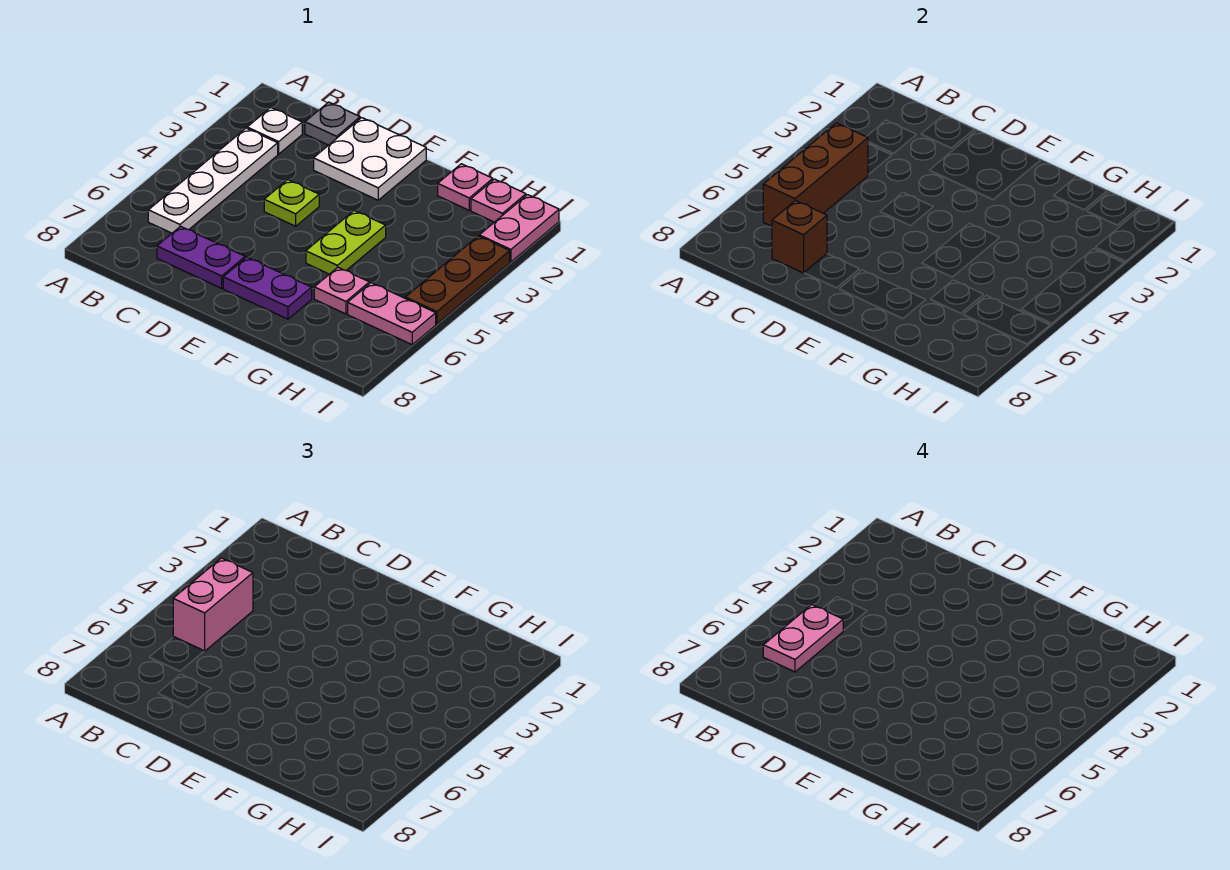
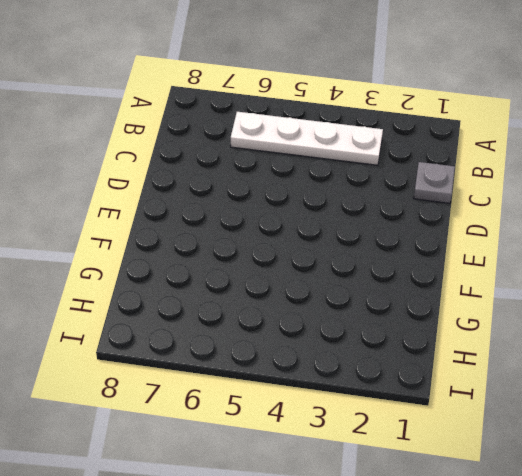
none -> white plate B2 level 1
none -> purple plate C7:D7 level 1
none -> white plate D1:E2 level 1

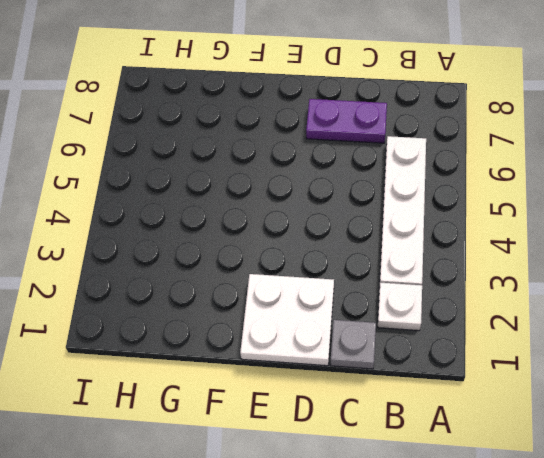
none -> lime plate D4 level 1
none -> purple plate E7:F7 level 1
none -> lime plate F4:F5 level 1

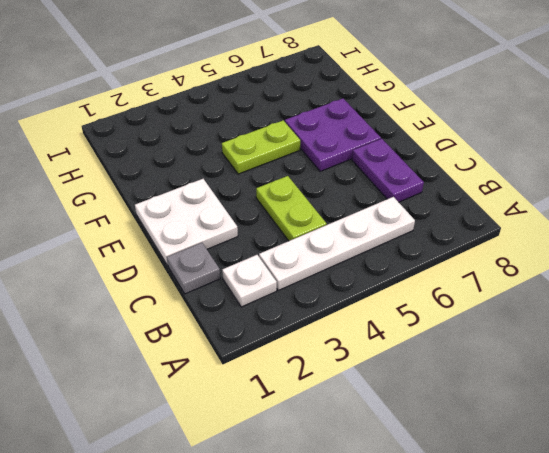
lime plate C4:D4 level 1 -> lime plate D4 level 1
purple plate E6:F7 level 1 -> purple plate E7:F7 level 1
none -> pink plate G1 level 1
none -> pink plate G6 level 1
none -> pink plate H1 level 1

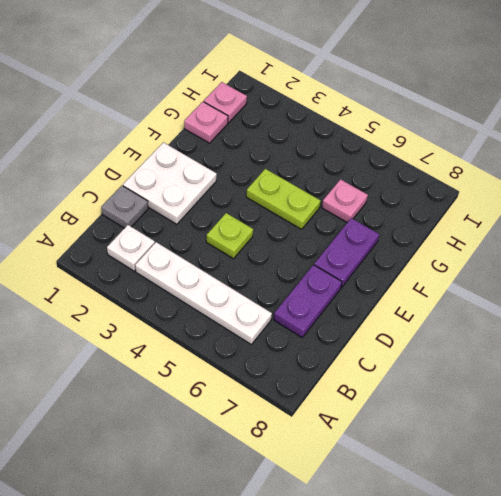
none -> pink plate H6:I6 level 1
none -> pink plate I1:I2 level 1
none -> brown plate I3:I5 level 1

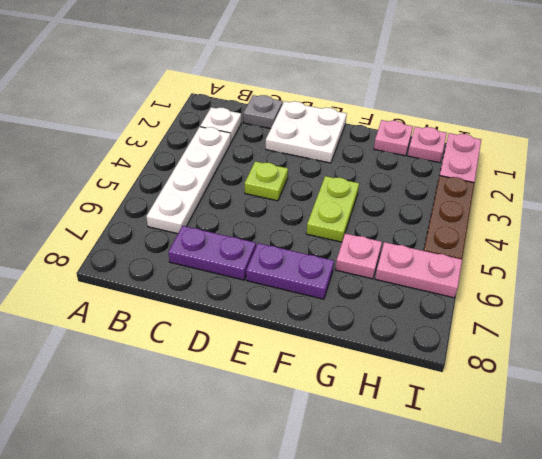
none -> brown brick B4:B6 level 2
none -> brown brick C7 level 2
none -> pink brick B4:B5 level 3

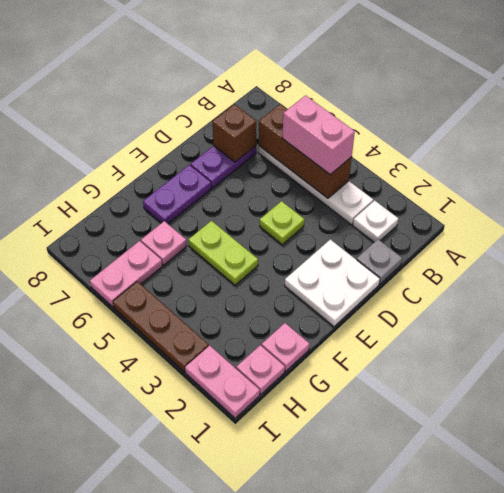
none -> pink plate B5:B6 level 4

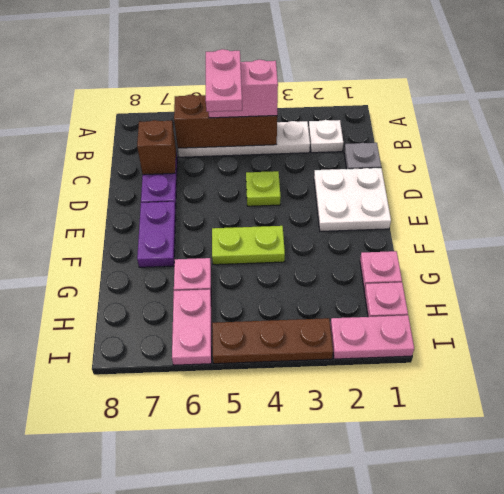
pink plate B5:C5 level 4 -> pink plate B5:B6 level 4

